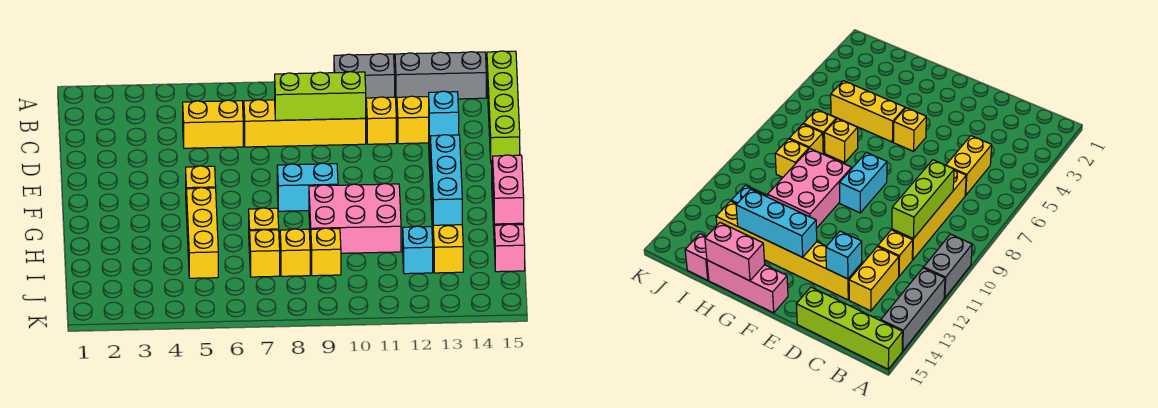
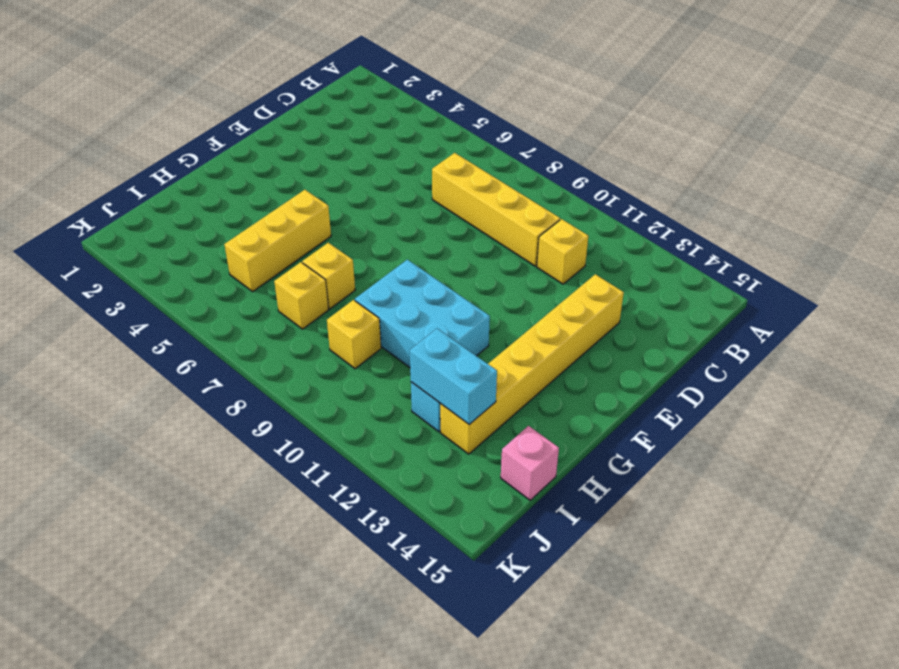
cyan brick G9:H11 level 1 -> pink brick G9:H11 level 1
cyan brick I12:I13 level 2 -> cyan brick F8:F9 level 1
none -> grey brick A10:A11 level 1
none -> grey brick A12:A14 level 1
none -> lime brick A15:D15 level 1

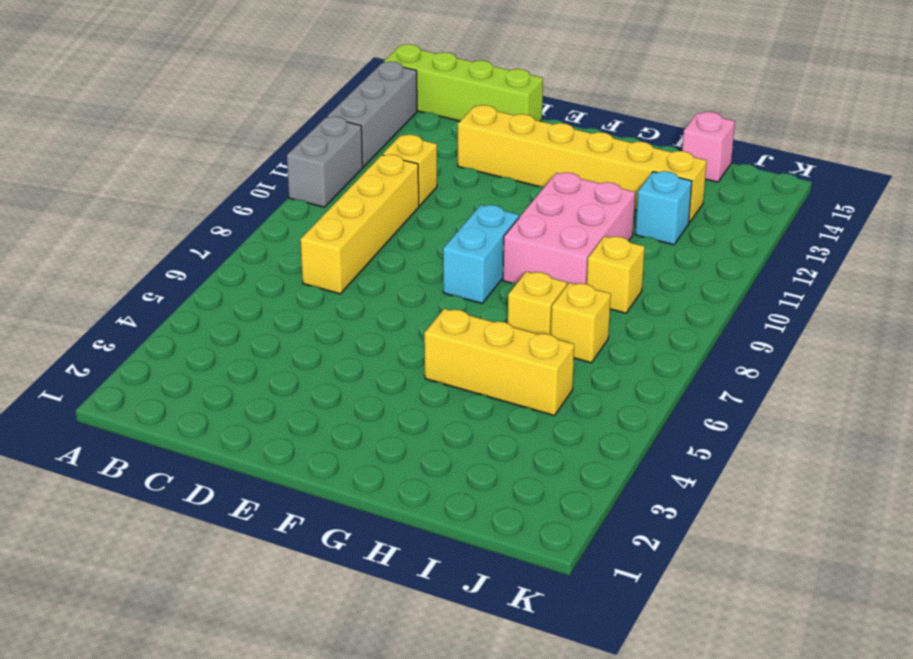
none -> yellow brick C5:C6 level 1
none -> yellow brick C12:C13 level 1
none -> yellow brick F5 level 1

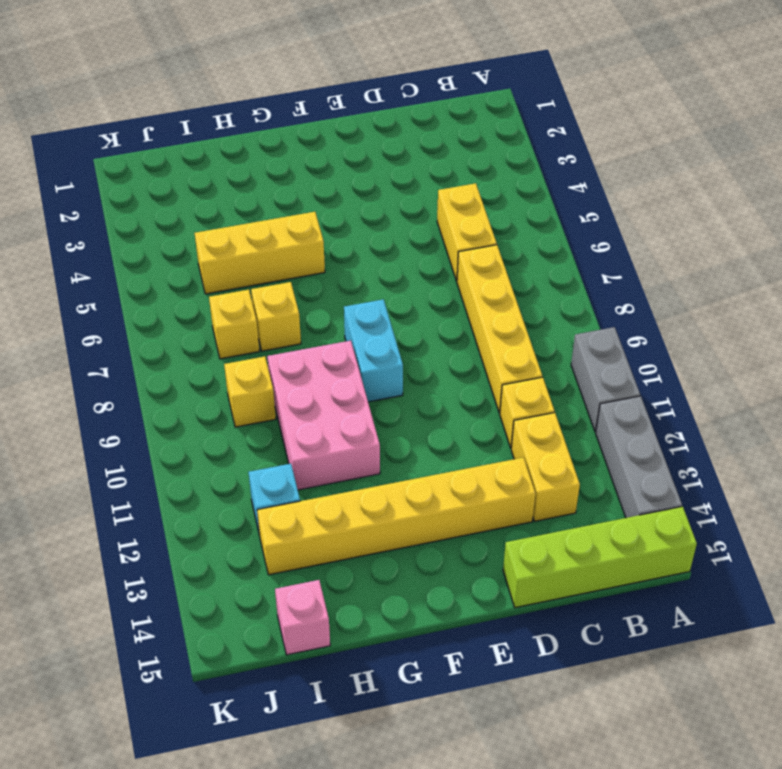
none -> yellow brick F5 level 1
none -> pink brick F15:H15 level 1
none -> yellow brick I8 level 1

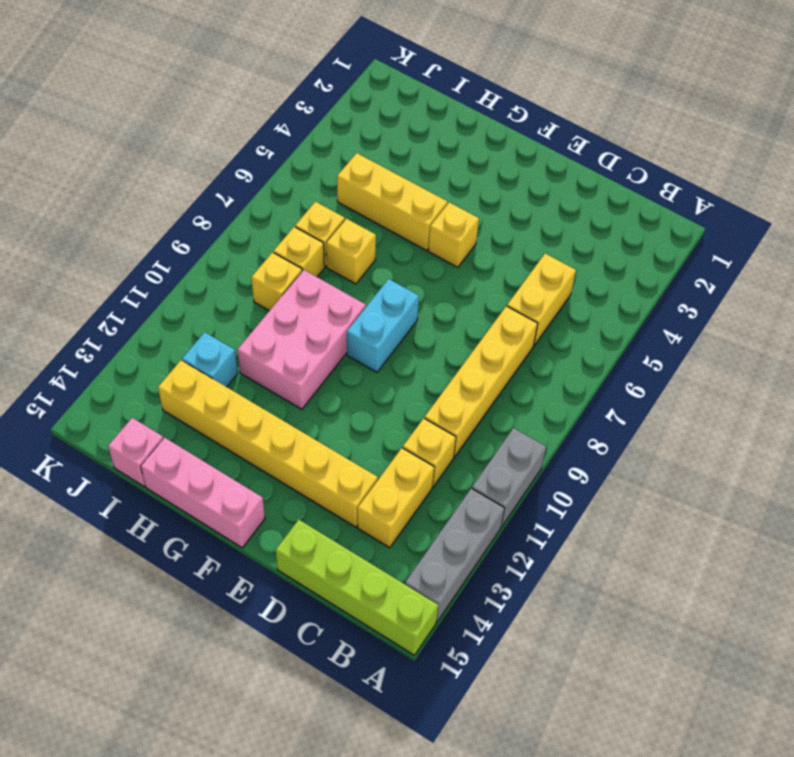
none -> lime brick C8:C10 level 2
none -> cyan brick D13 level 2
none -> cyan brick F13:H13 level 2

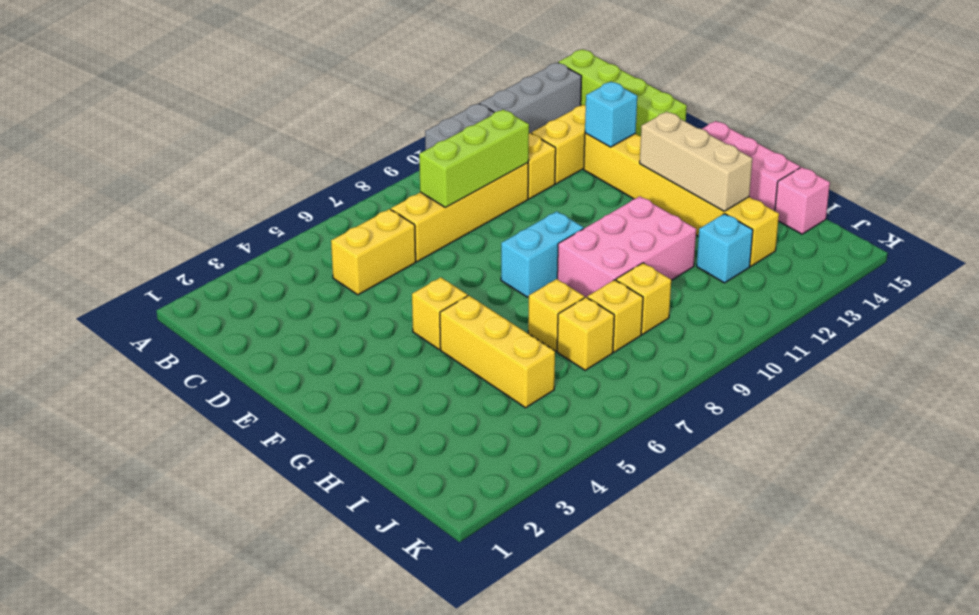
tan brick F13:H13 level 2 -> cyan brick F13:H13 level 2
none -> pink brick G15:H15 level 2

